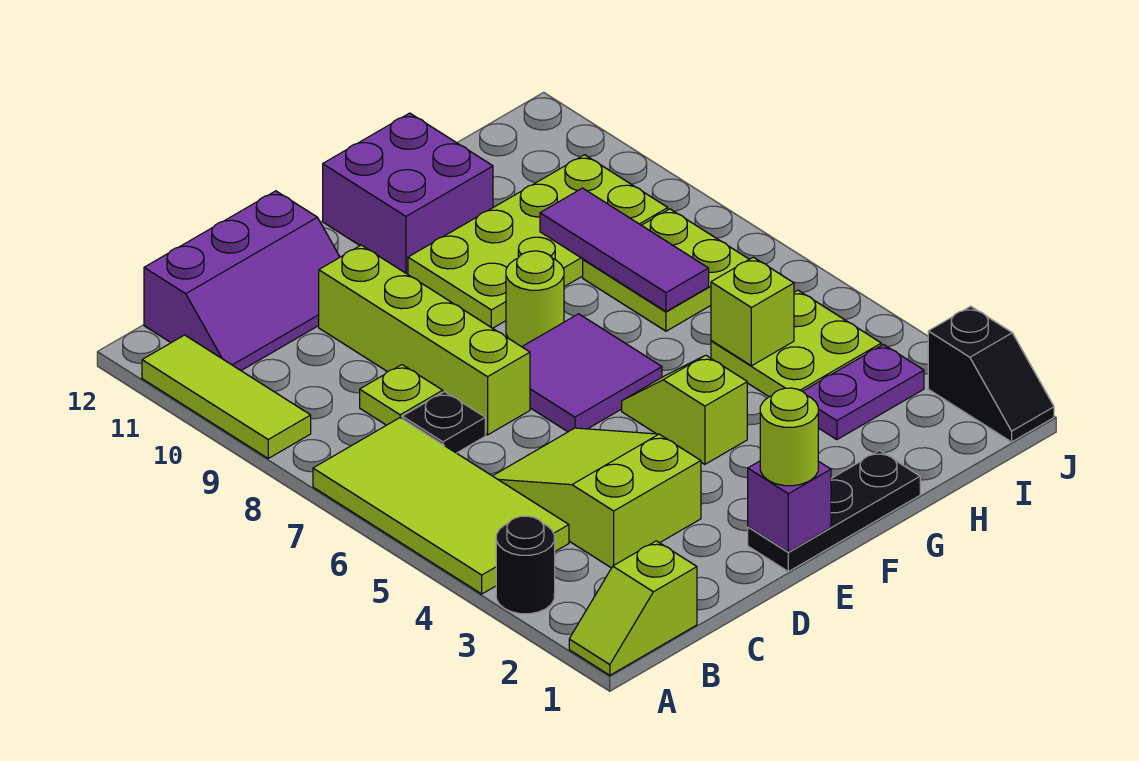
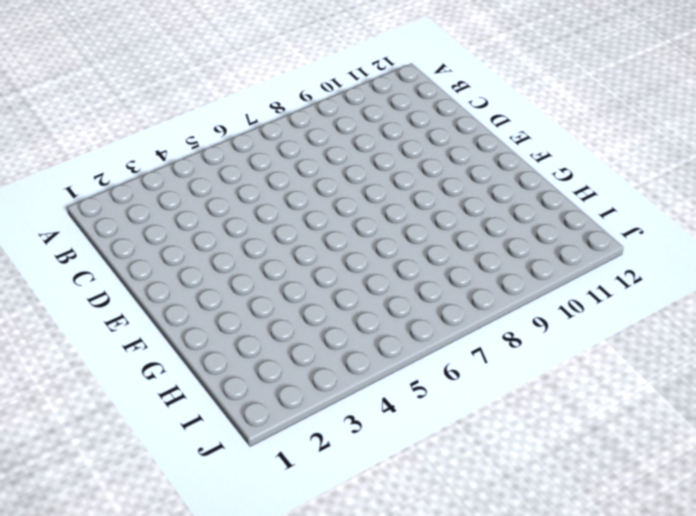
none -> lime slope A1:B1 level 1 top B
none -> black round brick A3 level 1
none -> lime tile A4:B7 level 1

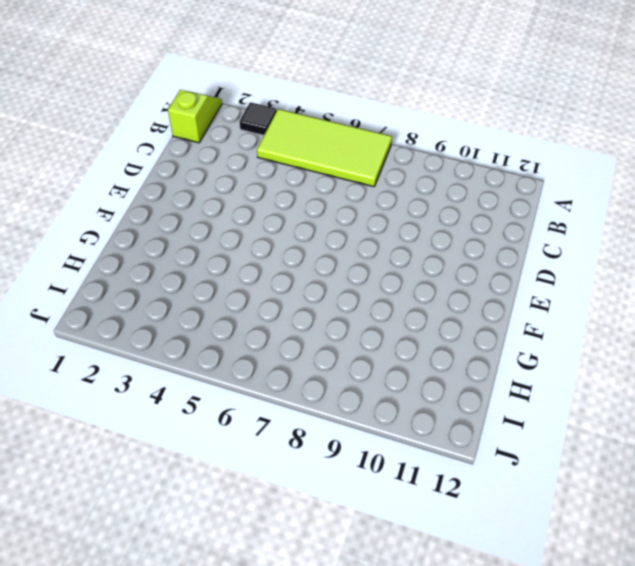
black tile A3 level 1 -> black round brick A3 level 1
none -> lime tile A9:A11 level 1
none -> purple slope B11:D12 level 1 top 12
none -> lime slope C3:D5 level 1 top 3

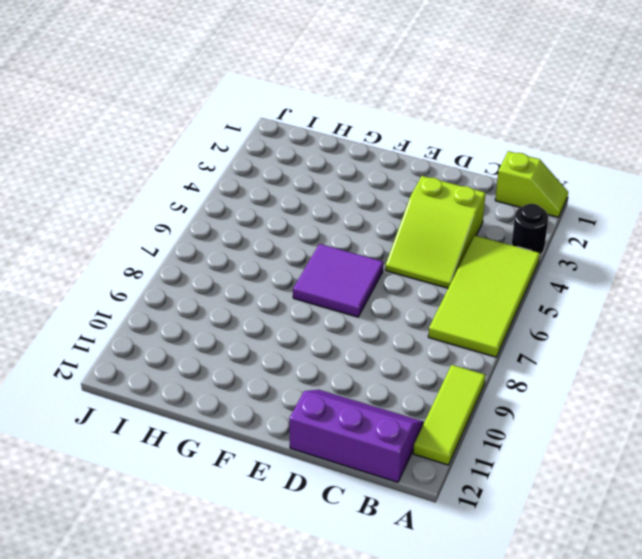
none -> black plate C7 level 1
none -> lime plate C8 level 1
none -> lime brick D7:D10 level 1

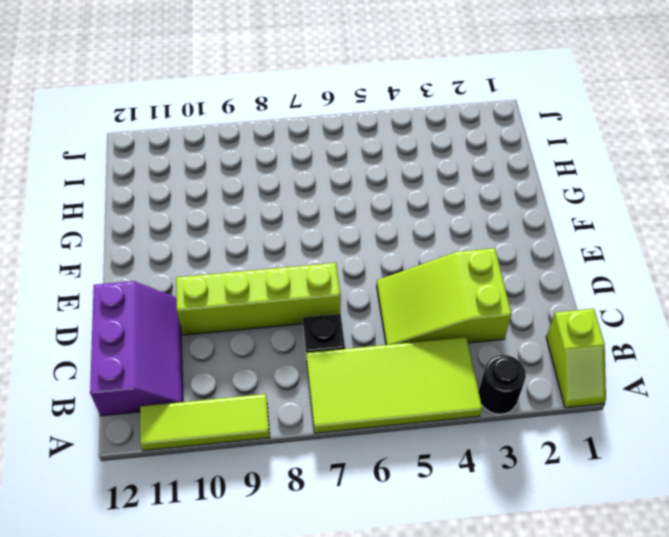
none -> lime plate C8 level 1
none -> black plate E1:G1 level 1
none -> purple tile E6:F7 level 1

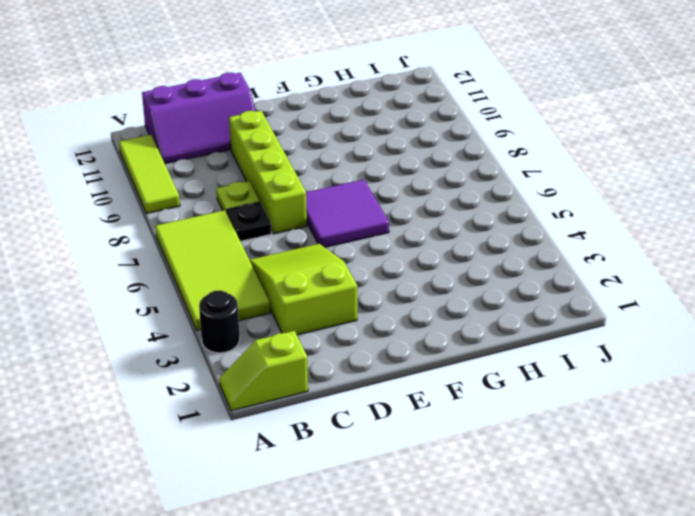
none -> black plate E1:G1 level 1
none -> lime slope F4:F5 level 1 top 4
none -> lime round brick F8 level 1

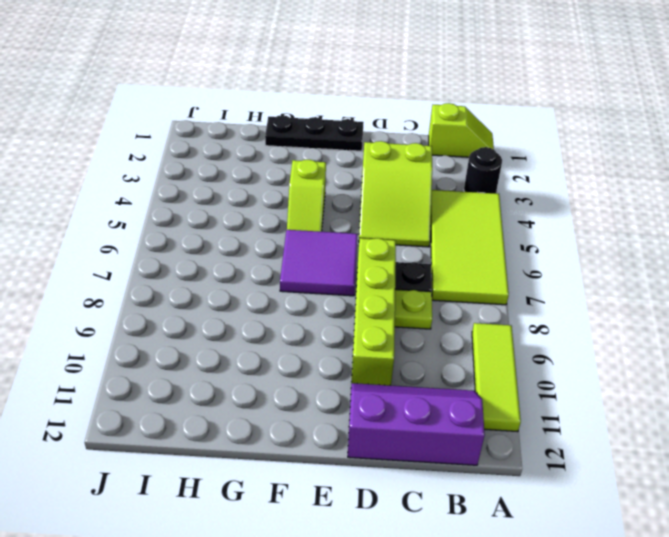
none -> lime round brick F8 level 1
none -> lime plate F9:I10 level 1
none -> purple brick F11:G12 level 1

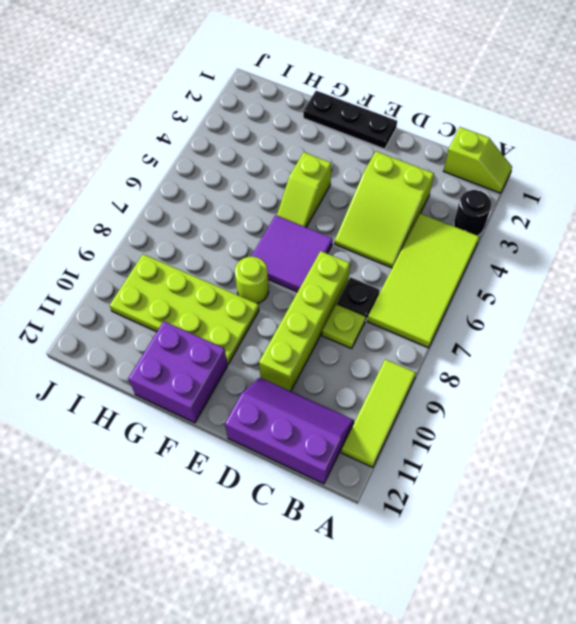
none -> purple plate H3:I3 level 1
none -> lime plate H4:I5 level 1
none -> lime plate H7:I8 level 1

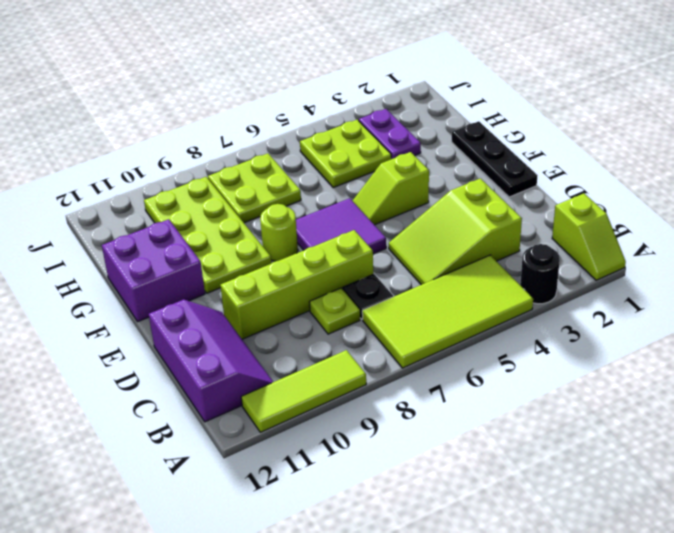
none -> black slope J1:J2 level 1 top 2
none -> purple brick E1 level 2
none -> lime brick H5 level 2

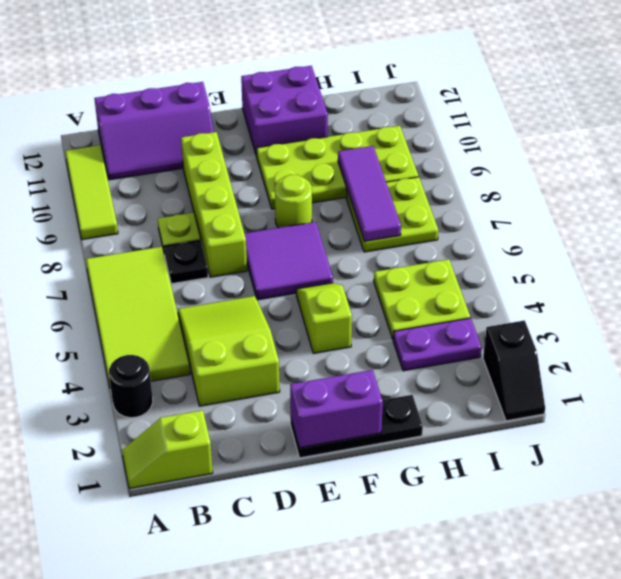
purple brick E1:F1 level 2 -> purple brick E1 level 2
none -> lime brick H5 level 2
none -> lime round brick E1 level 3

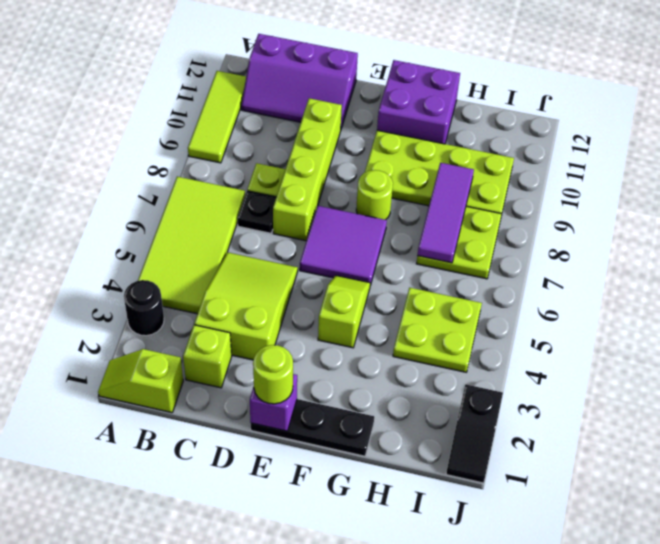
lime brick C2 level 1 -> lime brick H5 level 2
none -> purple plate H3:I3 level 1

